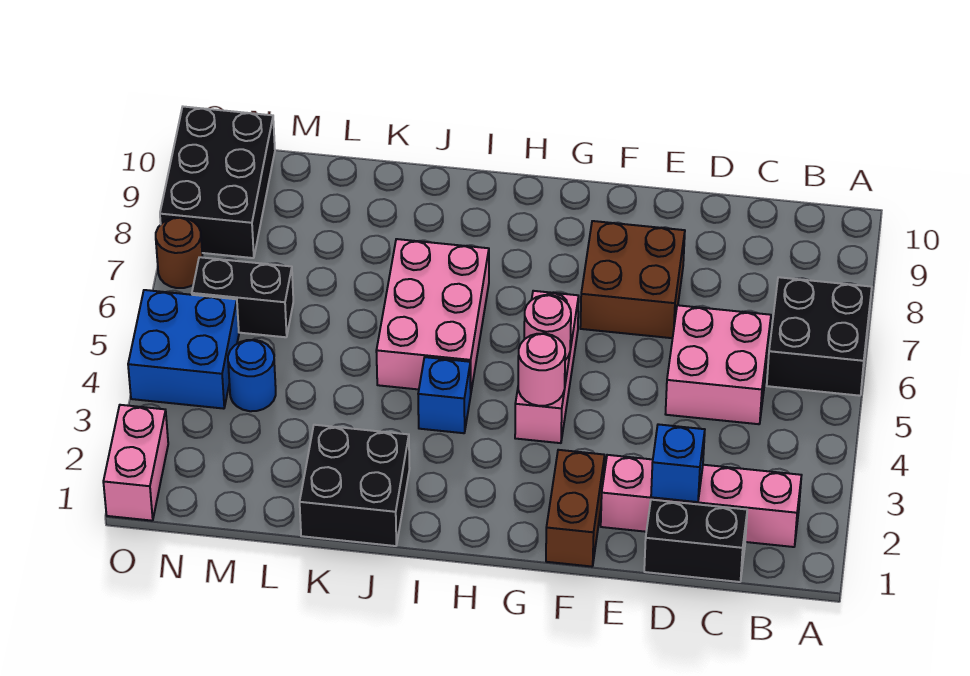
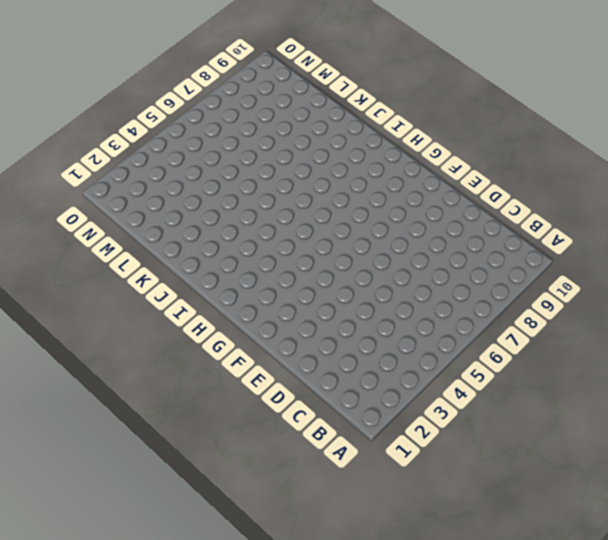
none -> black brick A6:B7 level 1
none -> pink brick B2:E2 level 1
none -> black brick C1:D1 level 1

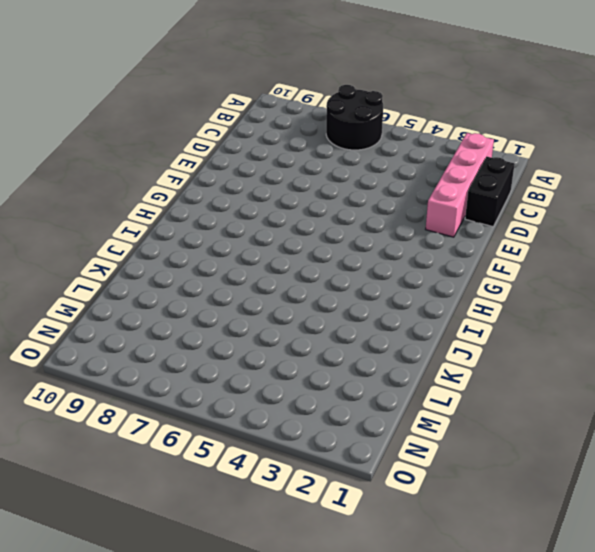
black round brick A6:B7 level 1 -> black brick A6:B7 level 1
none -> pink brick C5:D6 level 1
none -> brown brick E7:F8 level 1
none -> brown brick F1:F2 level 1

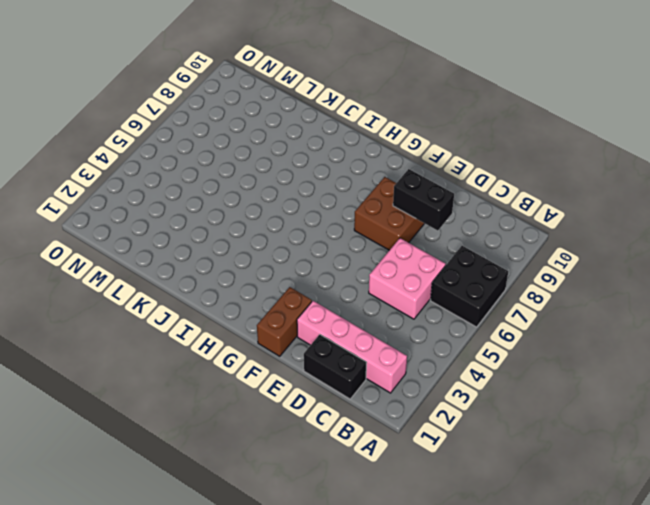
black brick D8:E8 level 2 -> black brick M6:N6 level 1
none -> pink brick G4:G6 level 1
none -> blue brick I4 level 1
none -> pink brick I5:J7 level 1

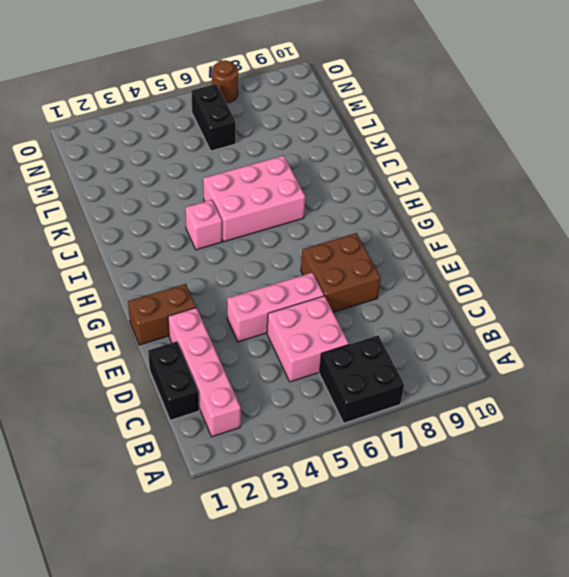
pink brick E4:E6 level 1 -> pink brick G4:G6 level 1
pink brick I4 level 1 -> blue brick I4 level 1
none -> black brick J1:K2 level 1
none -> blue round brick M4 level 1
none -> blue brick N4:O5 level 1

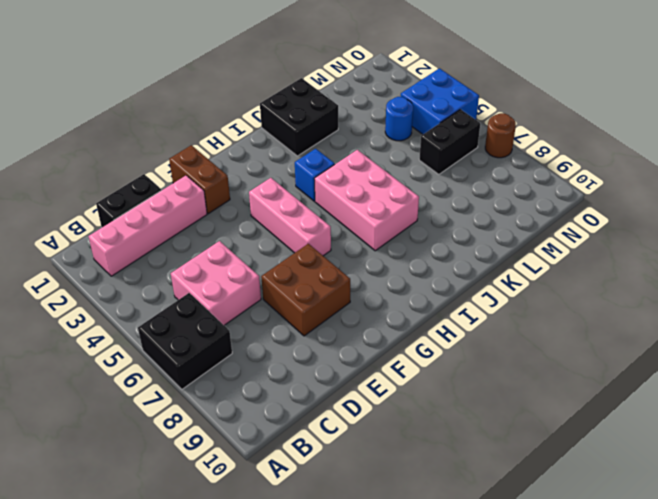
none -> black brick N8:O10 level 1
none -> pink brick O1:O2 level 1
none -> blue brick D2 level 2

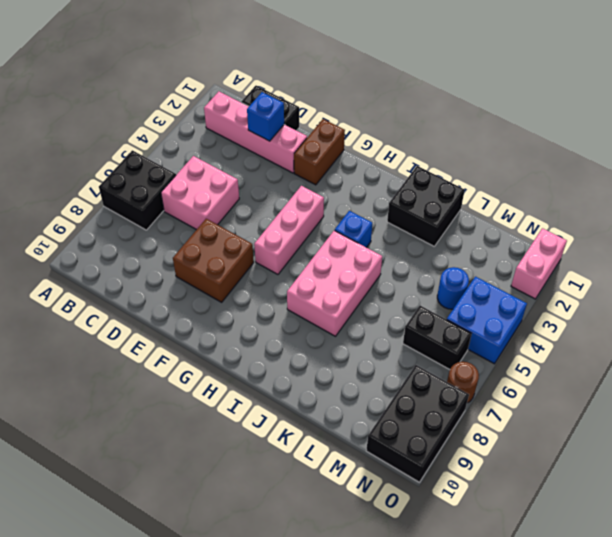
none -> pink round brick G4 level 2
none -> pink round brick G5 level 2

